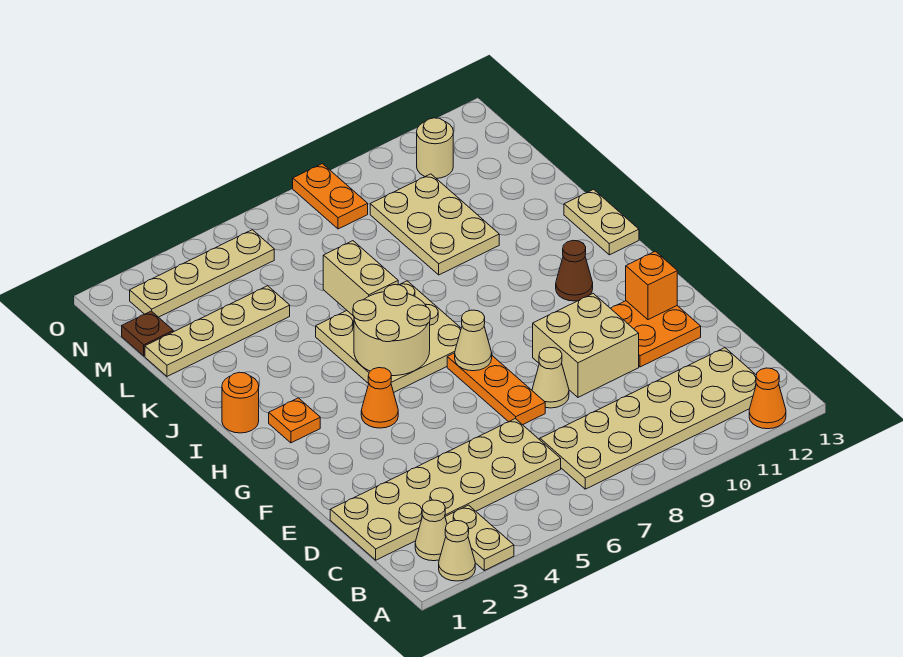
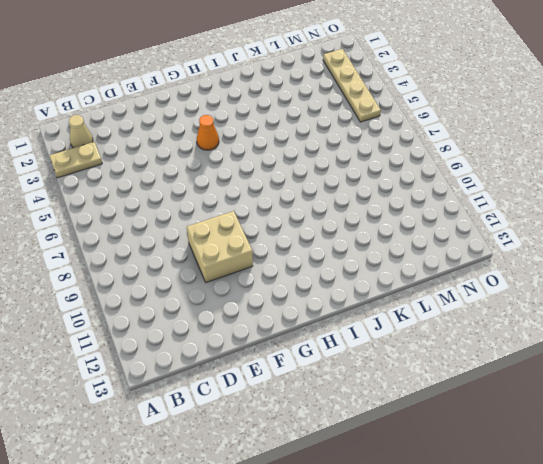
none -> tan cone A2 level 1
none -> orange cone A12 level 1
none -> tan plate B7:C12 level 1

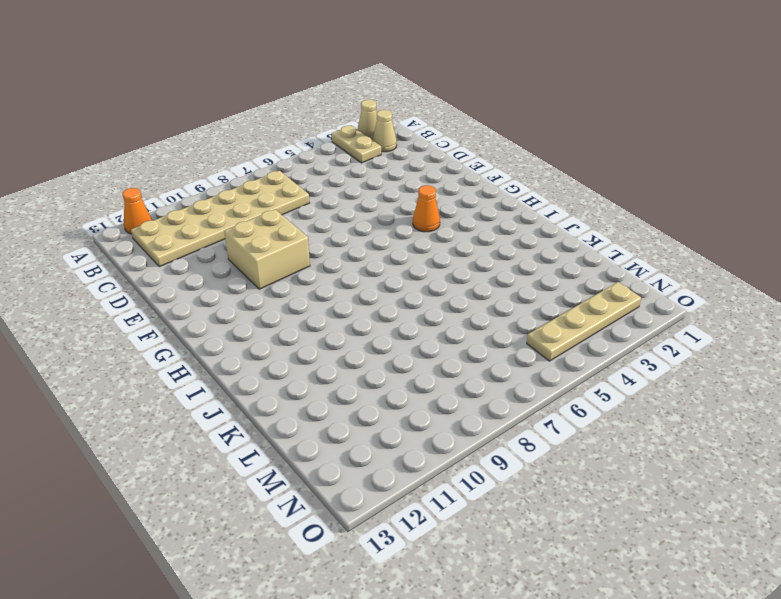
none -> tan plate C1:D6 level 1
none -> orange plate E7:G7 level 1
none -> tan cone E8 level 1

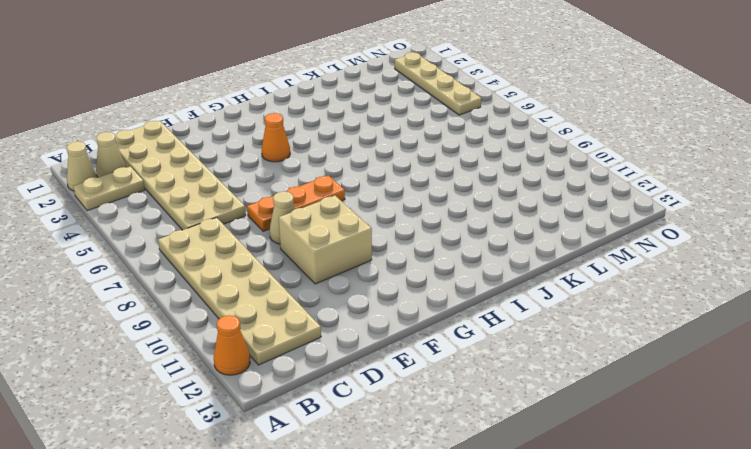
none -> orange plate E11:F12 level 1
none -> orange plate H2 level 1
none -> tan plate H5:J7 level 1

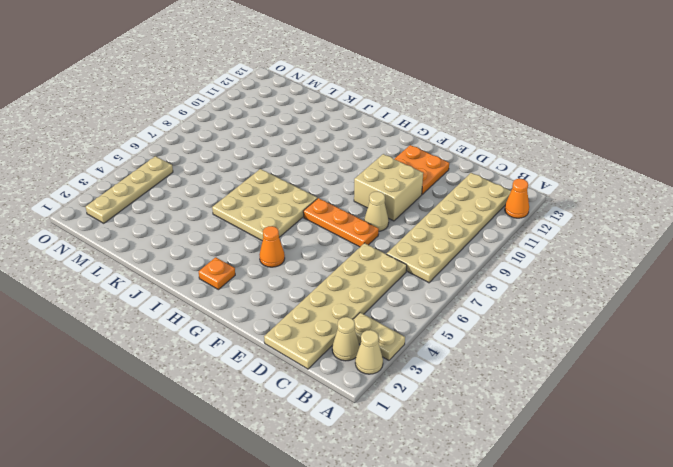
none -> brown cone H11 level 1
none -> orange round brick I1 level 1
none -> tan plate I13:J13 level 1

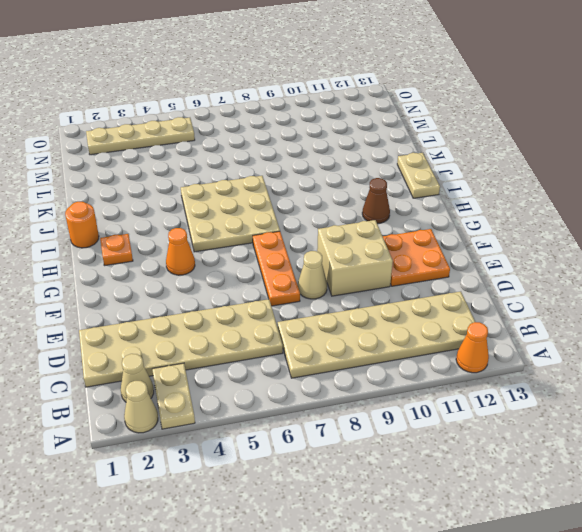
none -> tan plate K9:M10 level 1
none -> tan plate L1:L4 level 1
none -> brown plate M1 level 1

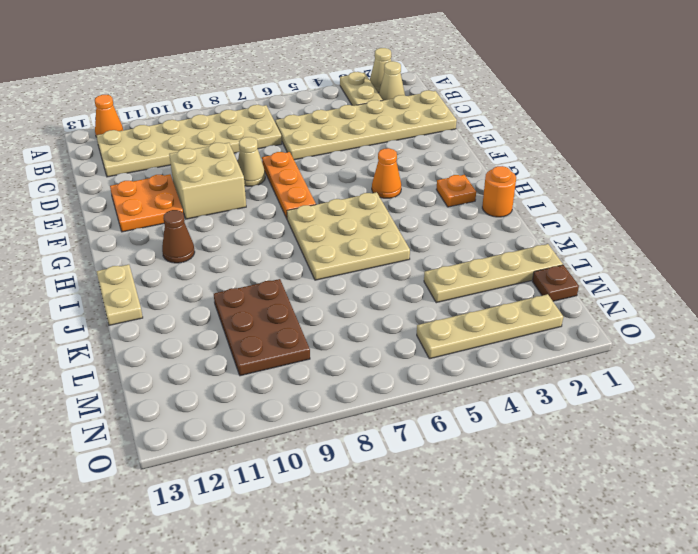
brown plate K9:M10 level 1 -> tan plate K9:M10 level 1
none -> orange plate N8:O8 level 1
none -> tan round brick N11 level 1
none -> orange brick F12 level 2

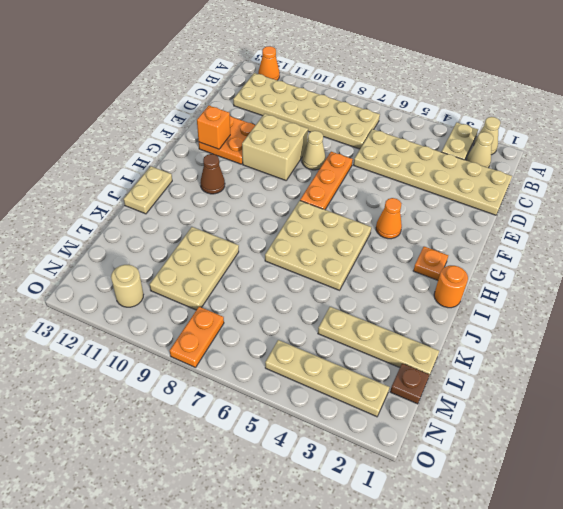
none -> tan cone G7 level 2
none -> tan round brick H5:I6 level 2
none -> tan brick J6:K6 level 2

